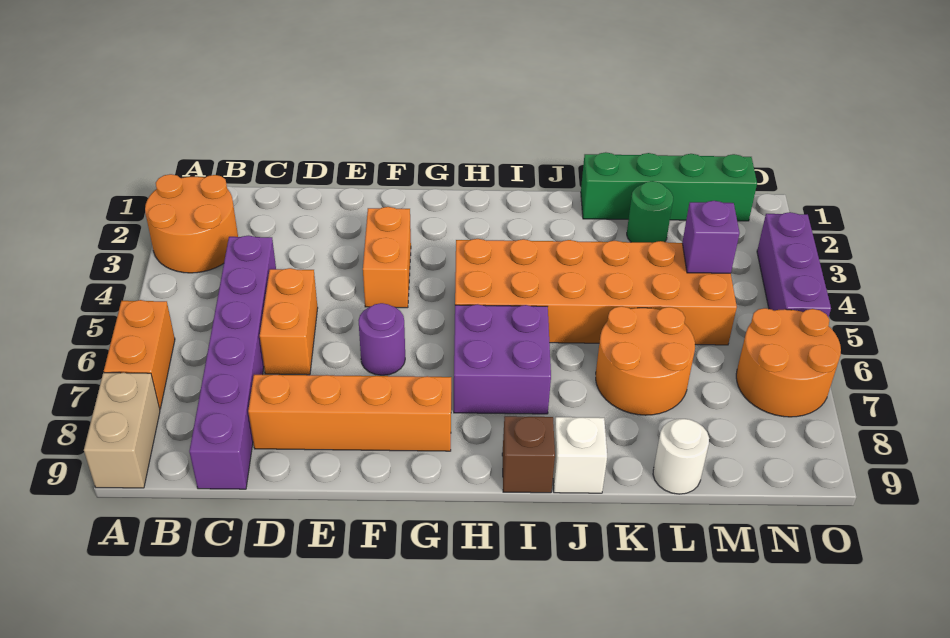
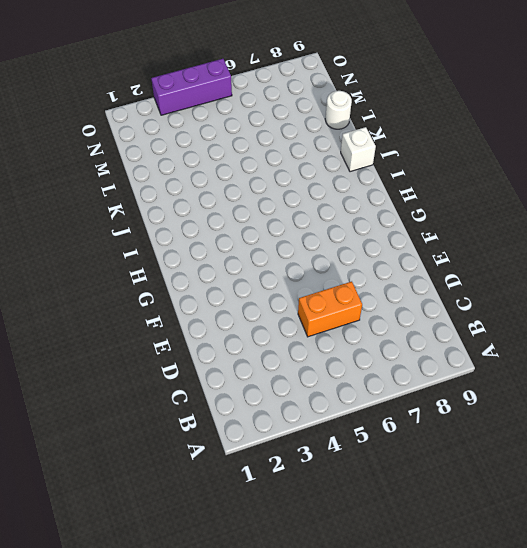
none -> orange round brick A2:B3 level 1
none -> orange brick A6:A7 level 1
none -> tan brick A8:A9 level 1

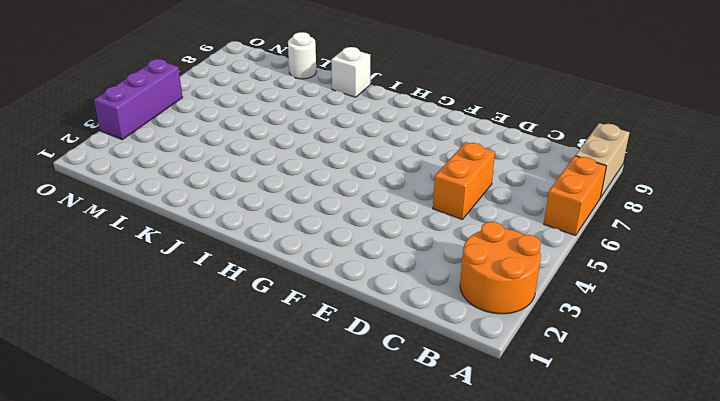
none -> purple brick C4:C9 level 1
none -> orange brick D8:G8 level 1
none -> orange brick F3:F4 level 1

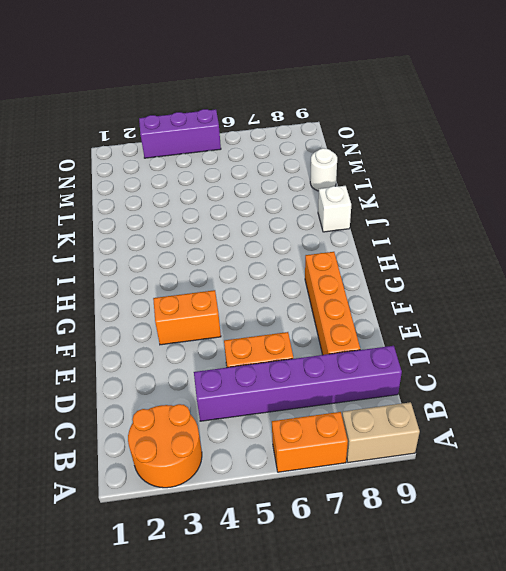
none -> purple round brick F6 level 1
none -> orange brick H4:M5 level 1
none -> purple brick H6:I7 level 1

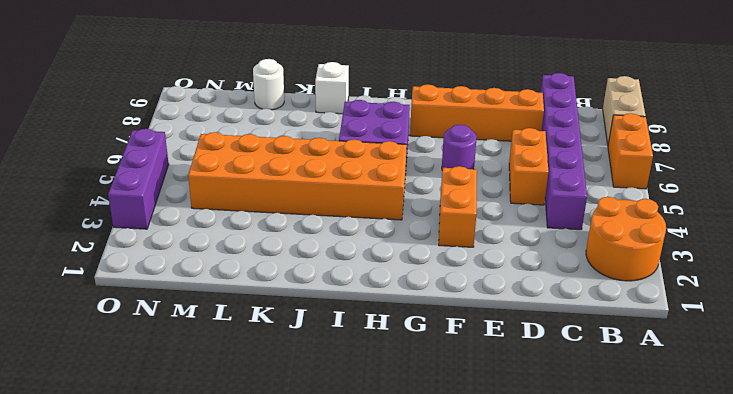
none -> brown brick I9 level 1
none -> green brick K1:N1 level 1
none -> orange round brick K6:L7 level 1

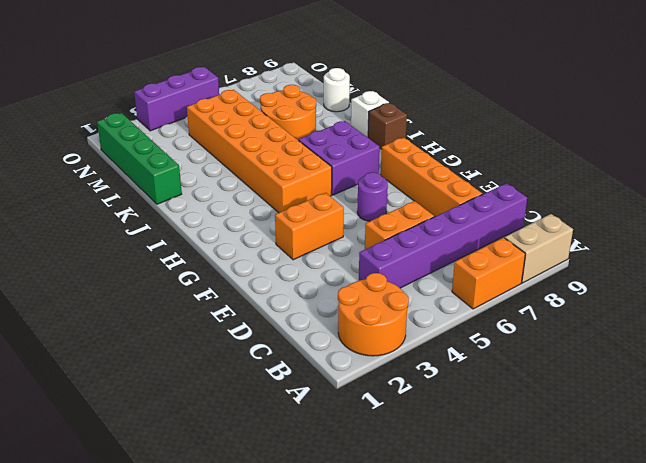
none -> green round brick L2 level 1
none -> orange round brick N6:O7 level 1
none -> purple brick M4 level 2

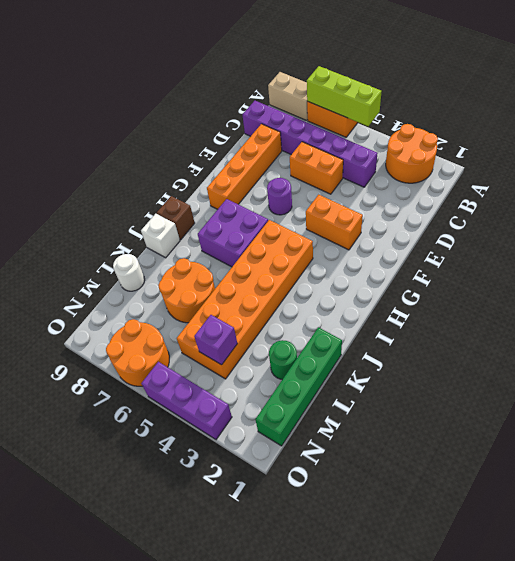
lime brick A5:A7 level 2 -> none

